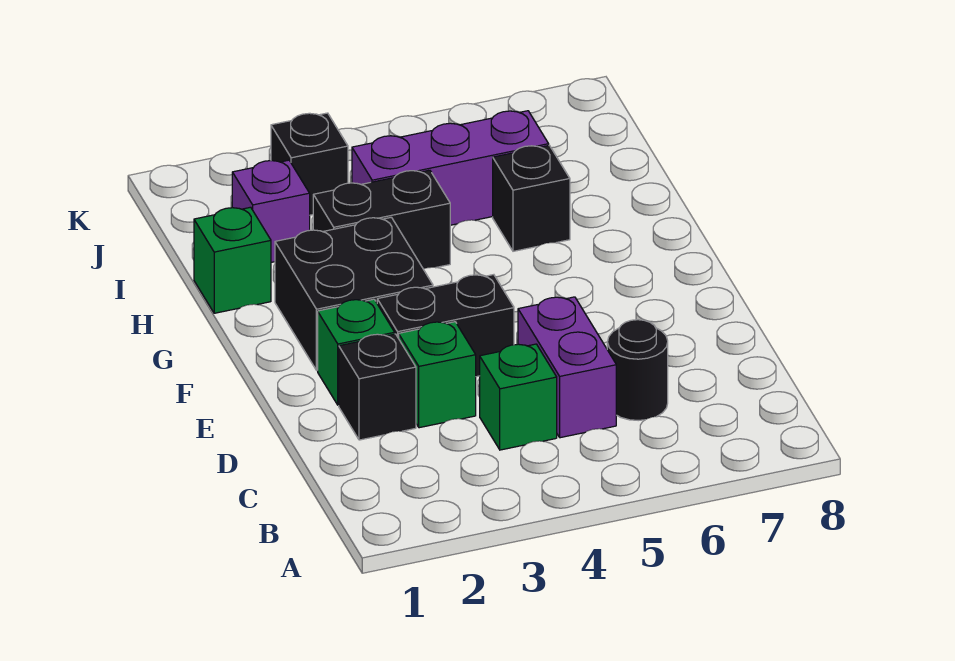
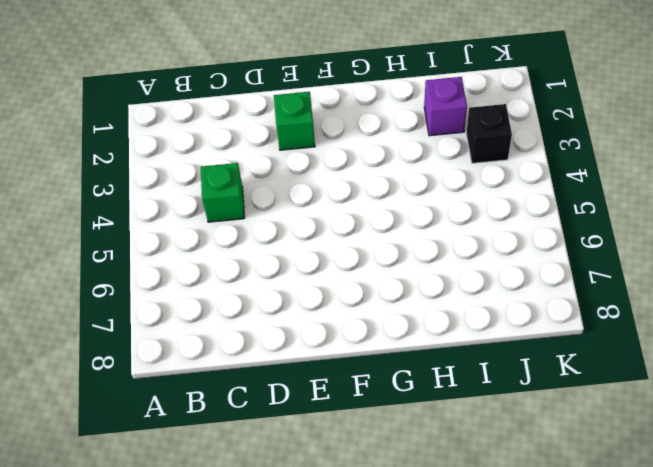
none -> purple brick C5:D5 level 1
none -> black round brick C6 level 1
none -> black brick D2 level 1

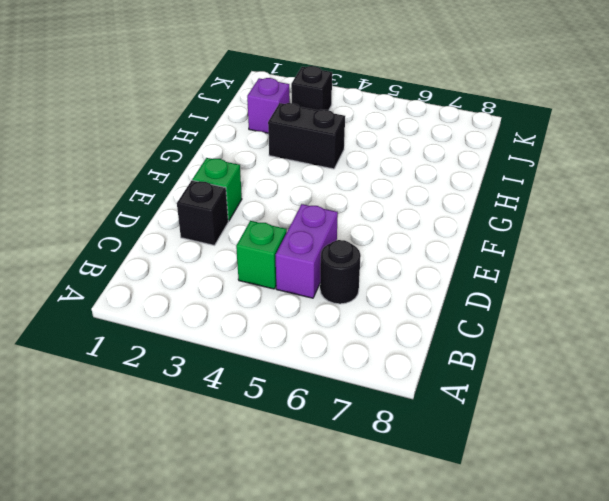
none -> green brick D3 level 1
none -> black brick E3:E4 level 1
none -> black brick F2:G3 level 1

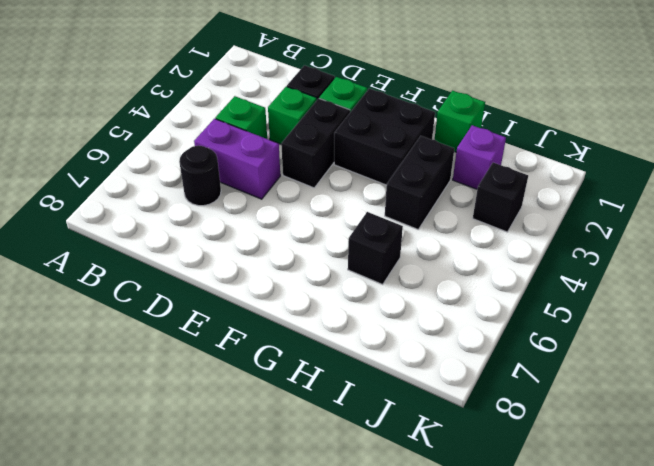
none -> purple brick I4:I6 level 1

